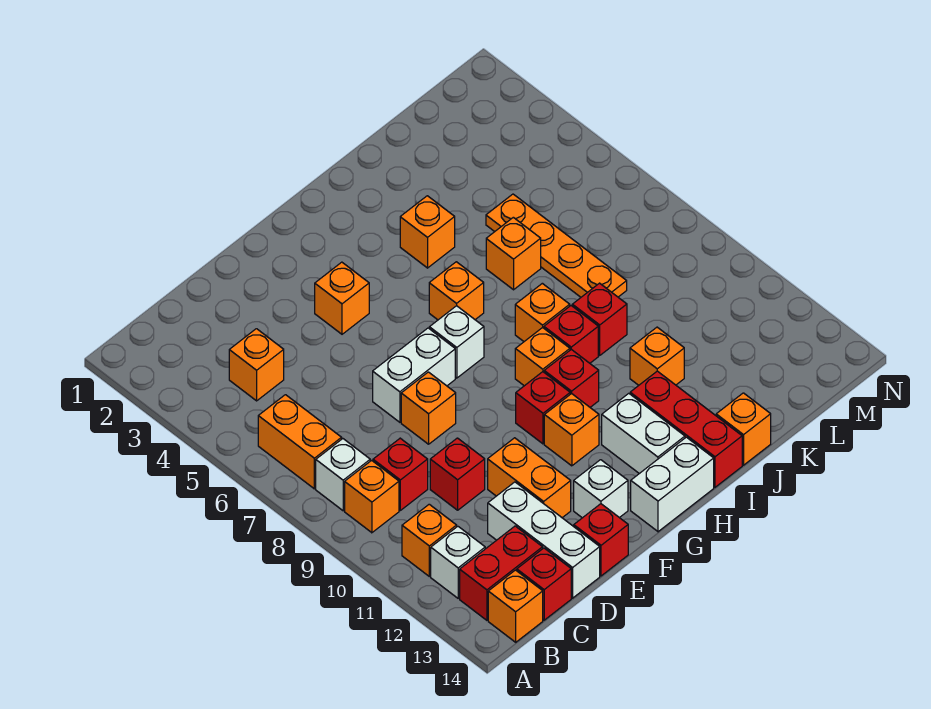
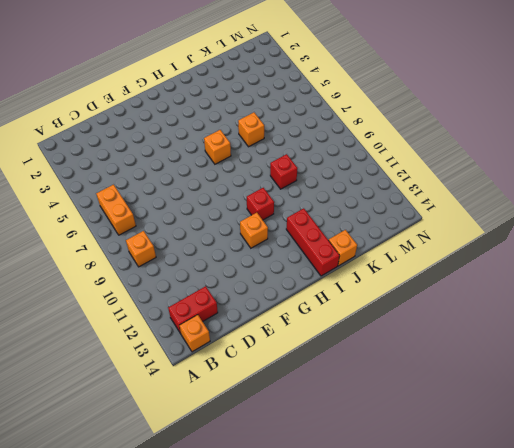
none -> white brick B8 level 1
none -> orange brick B11 level 1
none -> white brick B12 level 1
none -> orange brick C4 level 1

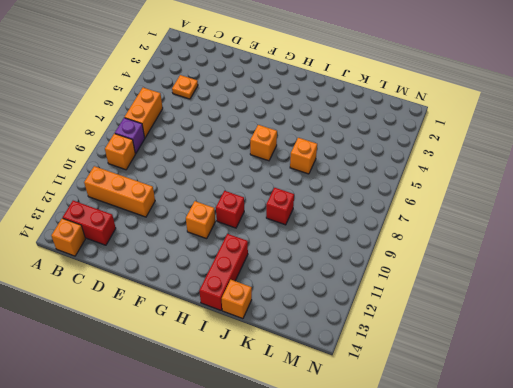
purple brick B8 level 1 -> white brick B8 level 1
orange brick B11:D11 level 1 -> orange brick B11 level 1
orange plate C4 level 1 -> orange brick C4 level 1
none -> white brick B12 level 1
none -> red brick C9 level 1
none -> red brick C14 level 1
none -> red brick D10 level 1

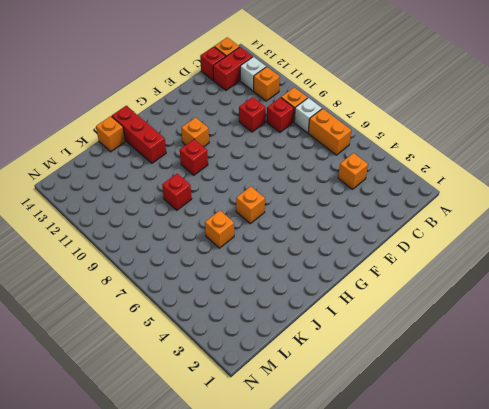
none -> white brick D12:D14 level 1
none -> white brick E7:F7 level 1
none -> orange brick E8 level 1
none -> orange brick E11:E12 level 1

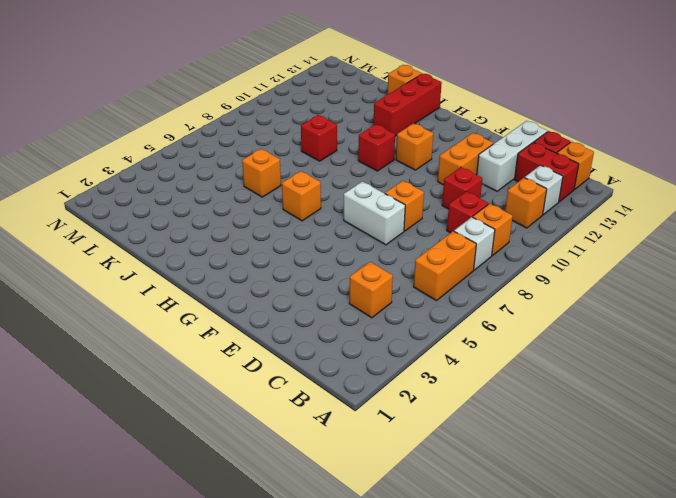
none -> red brick E14 level 1
none -> orange brick F4 level 1
none -> white brick F13 level 1
none -> white brick G7 level 1

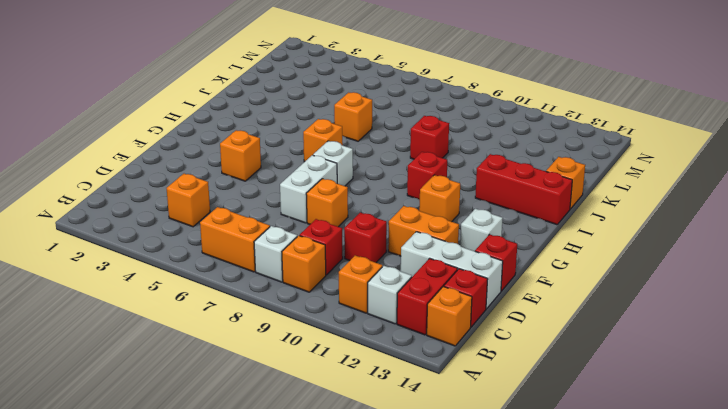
none -> red brick G10 level 1
none -> white brick G14:H14 level 1
none -> orange brick H9 level 1
none -> white brick H12:H13 level 1

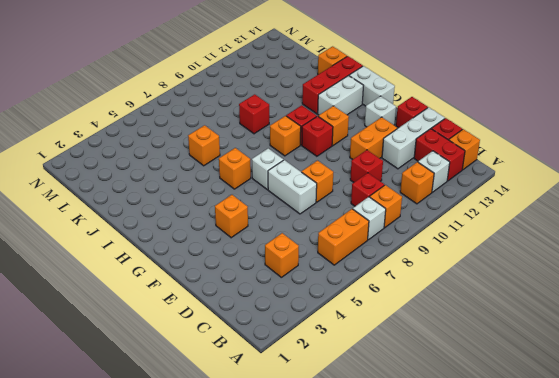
none -> orange brick I4 level 1
none -> orange brick I8 level 1
none -> red brick I9 level 1
none -> orange brick J11 level 1

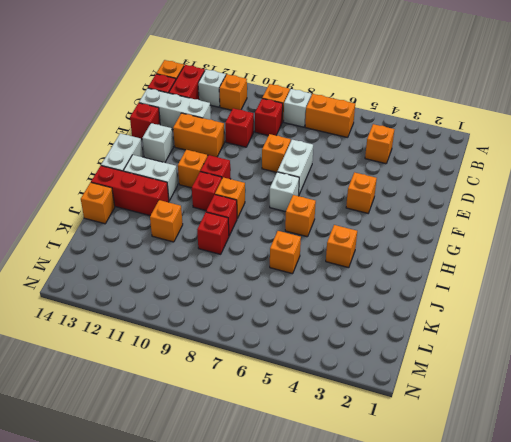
none -> orange brick I8 level 1
none -> orange plate K5:K8 level 1

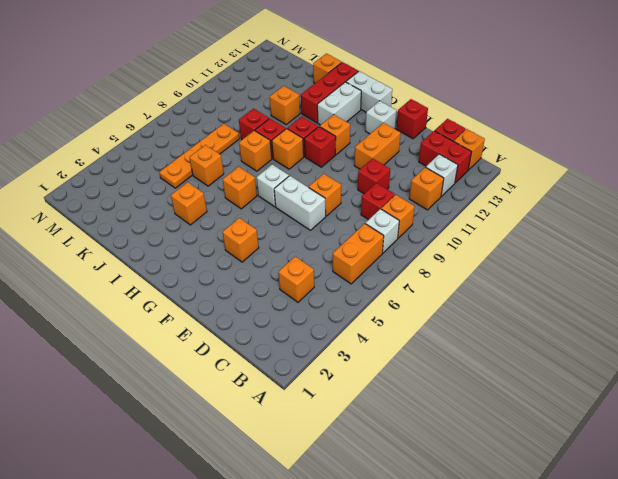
none -> white brick D12:D14 level 1

